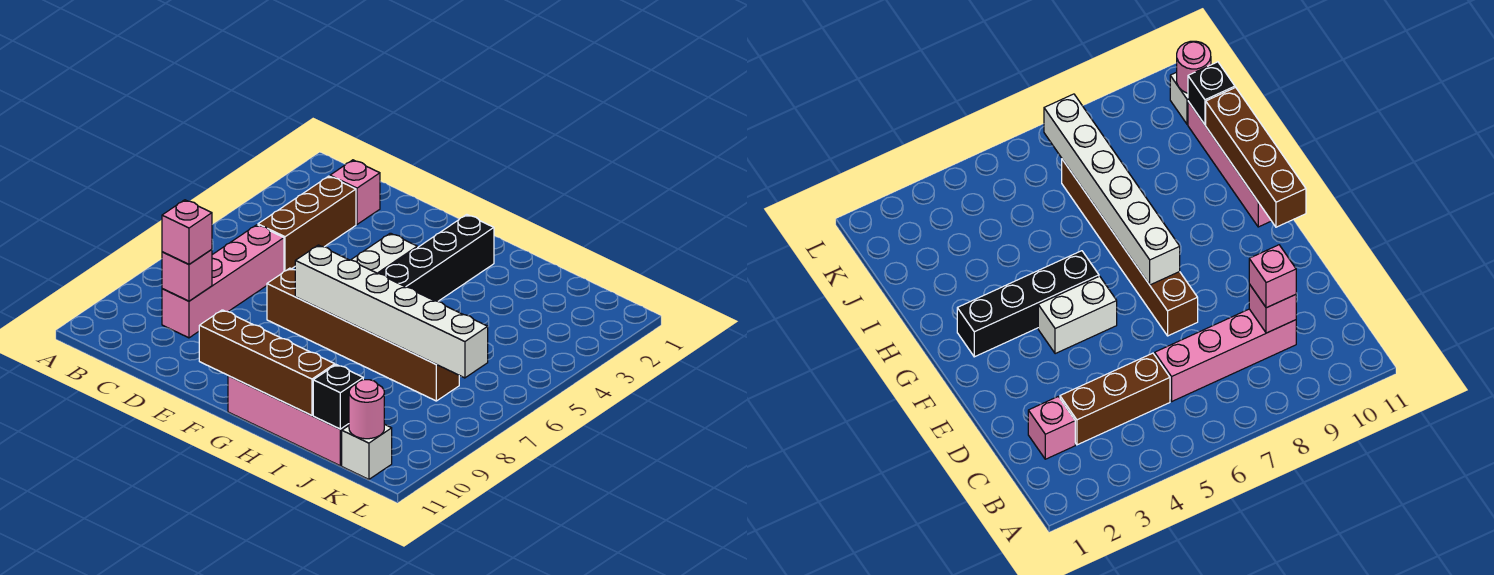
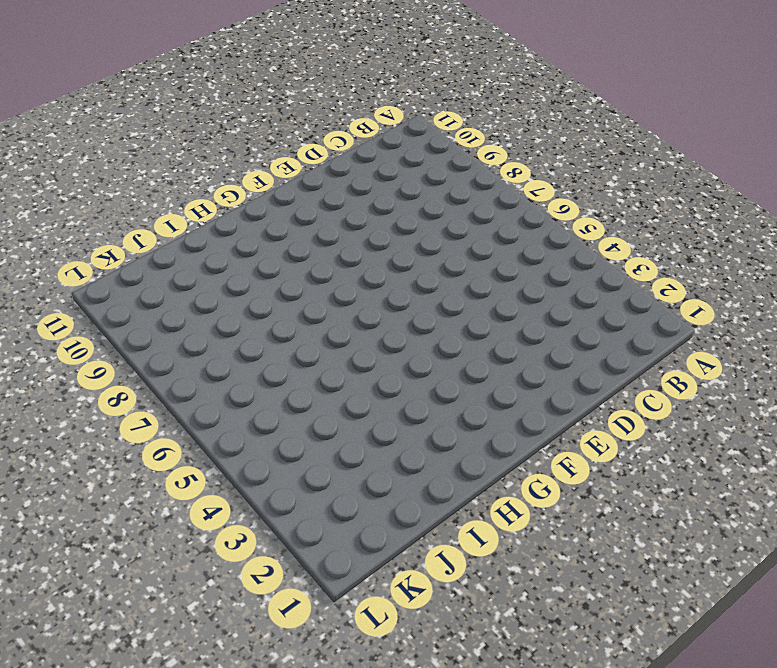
none -> pink brick C2 level 1
none -> brown brick C3:C5 level 1
none -> pink brick C6:C9 level 1

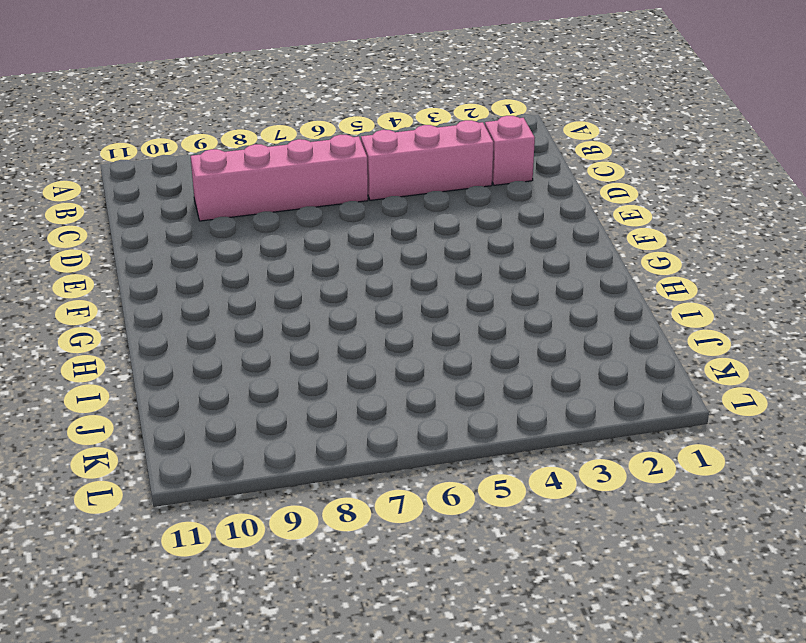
pink brick C3:C5 level 1 -> brown brick C3:C5 level 1
none -> brown brick E7:J7 level 1
none -> white brick F4:F5 level 1
none -> black brick G2:G5 level 1

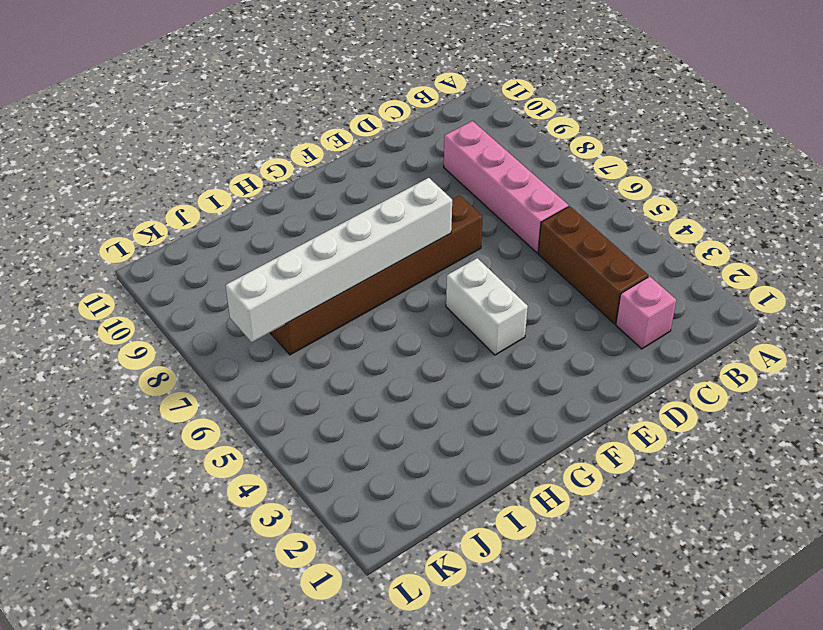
none -> black brick G2:G5 level 1
none -> pink brick G11:J11 level 1
none -> white brick K11 level 1

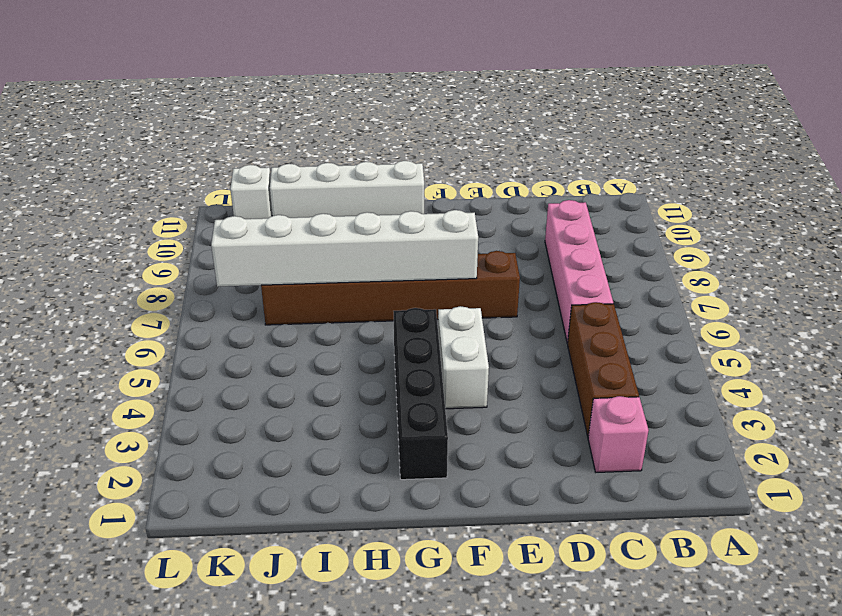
white brick G11:J11 level 1 -> pink brick G11:J11 level 1
none -> pink brick C9 level 2
none -> brown brick F11:I11 level 2
none -> black brick J11 level 2

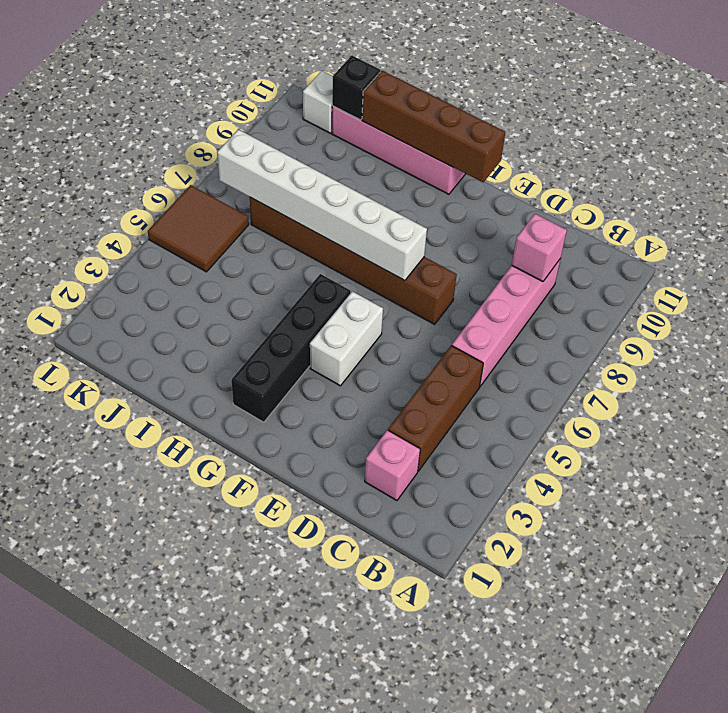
brown tile K5:L6 level 1 -> none
none -> pink round brick K11 level 2
none -> pink brick C9 level 3

